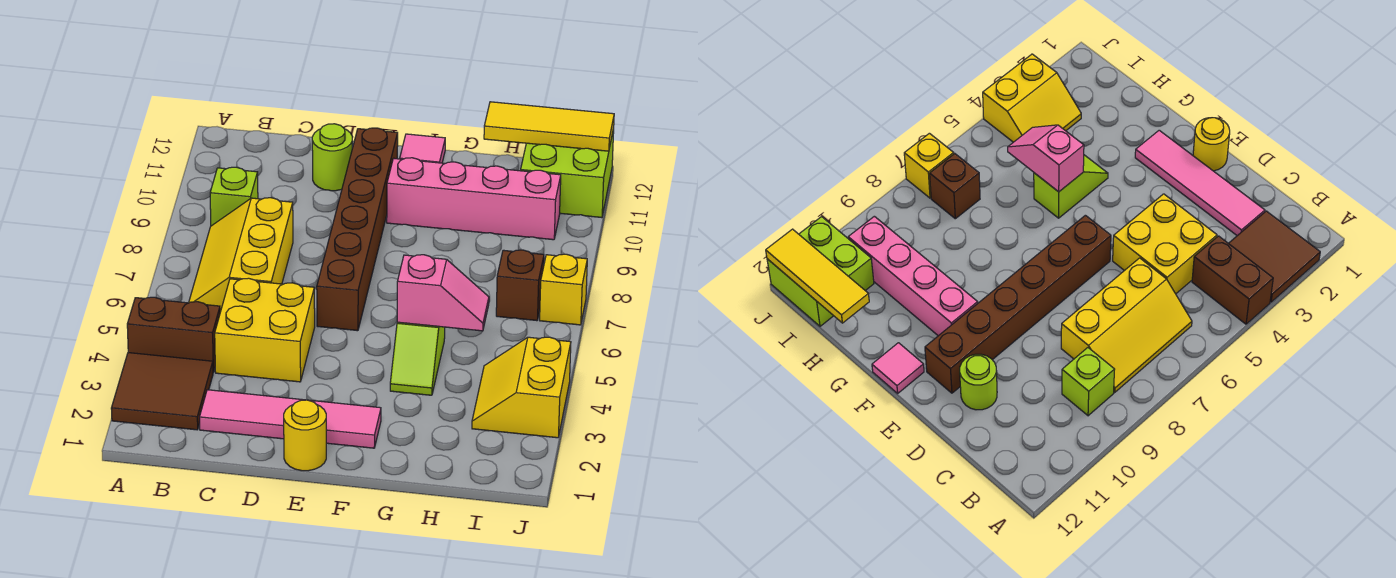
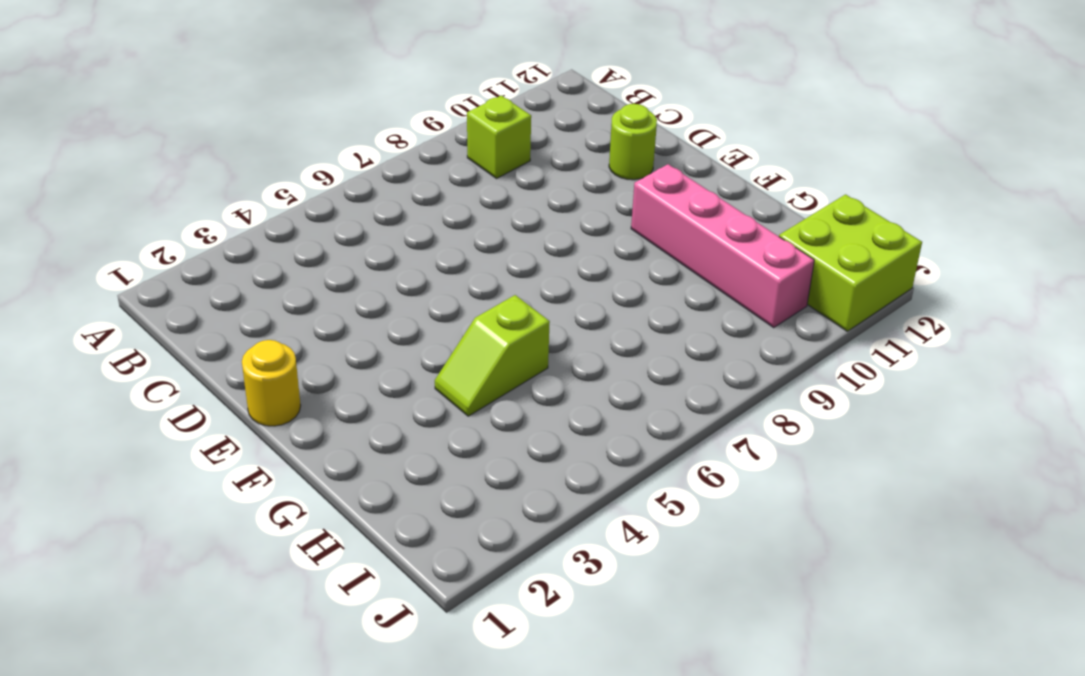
none -> brown tile A2:B3 level 1
none -> brown brick A4:B4 level 1
none -> yellow slope B6:C8 level 1 top C

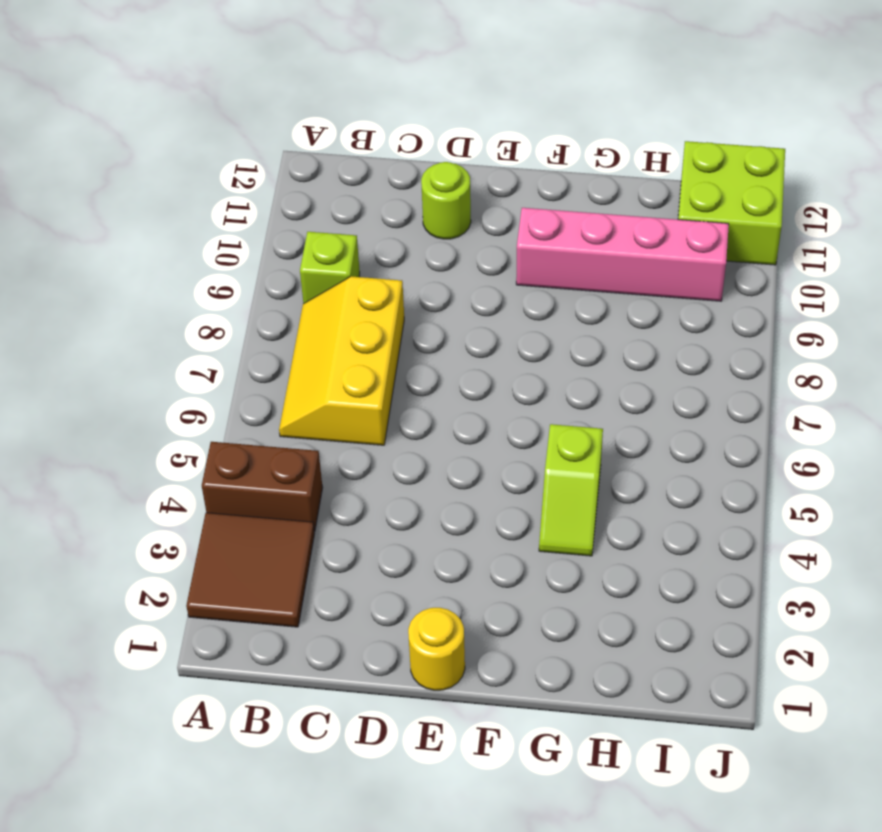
none -> pink tile C2:F2 level 1
none -> yellow brick C4:D5 level 1
none -> brown brick E6:E11 level 1

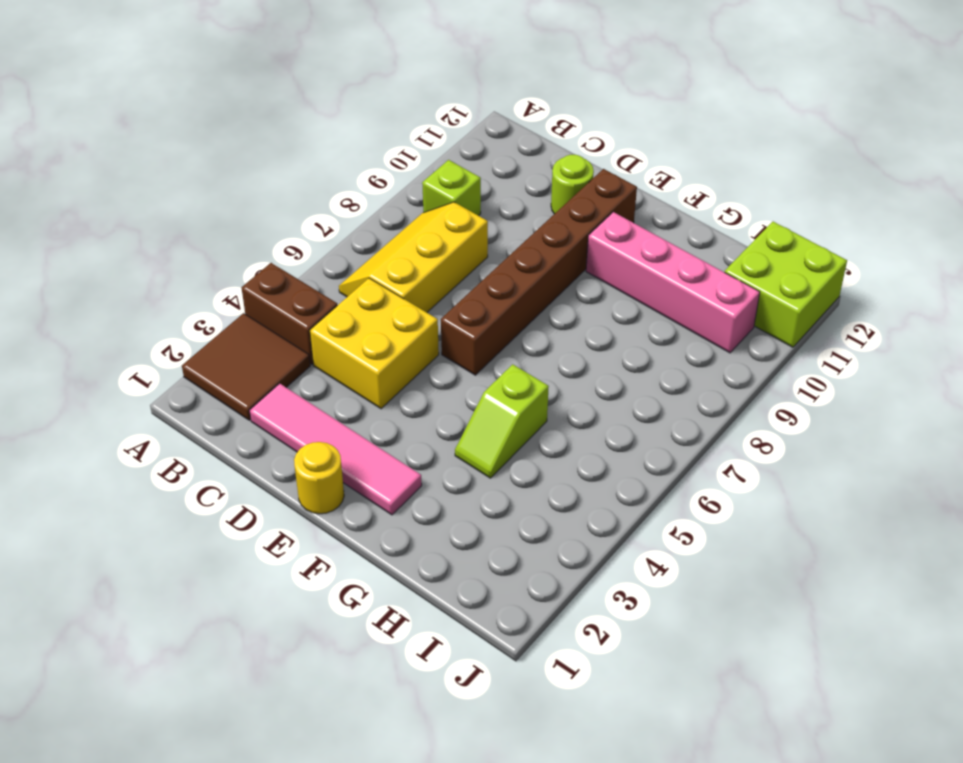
none -> pink tile F12 level 1
none -> yellow slope I3:J4 level 1 top J
none -> brown brick I7 level 1

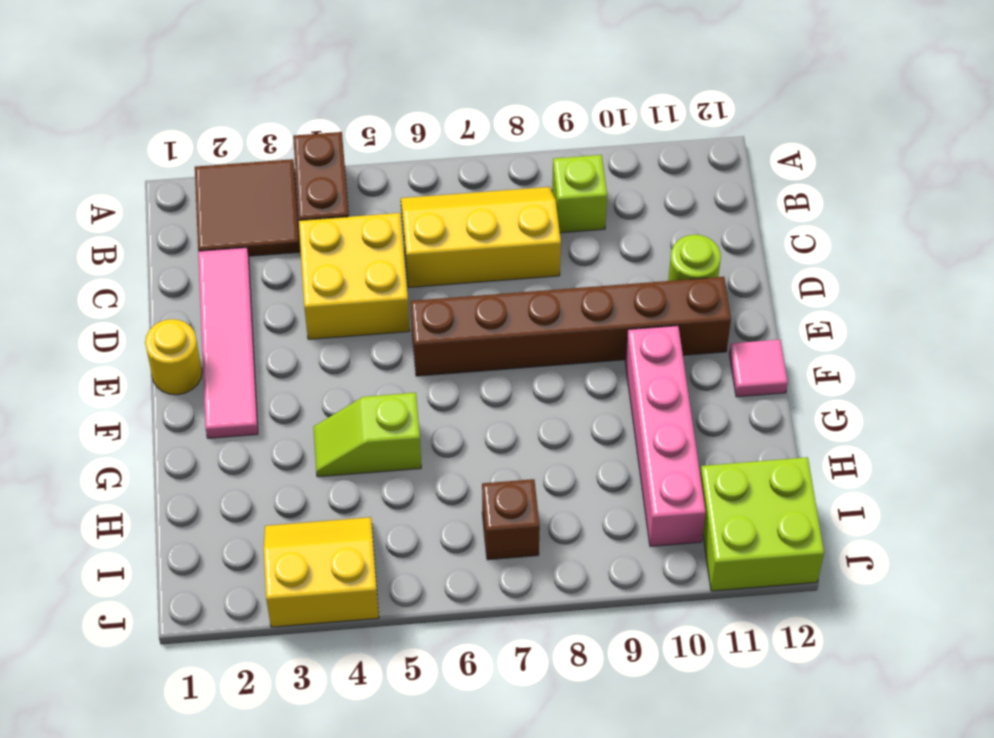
none -> yellow brick J7 level 1
none -> pink slope G5:H5 level 2 top G
none -> yellow tile H12:J12 level 2

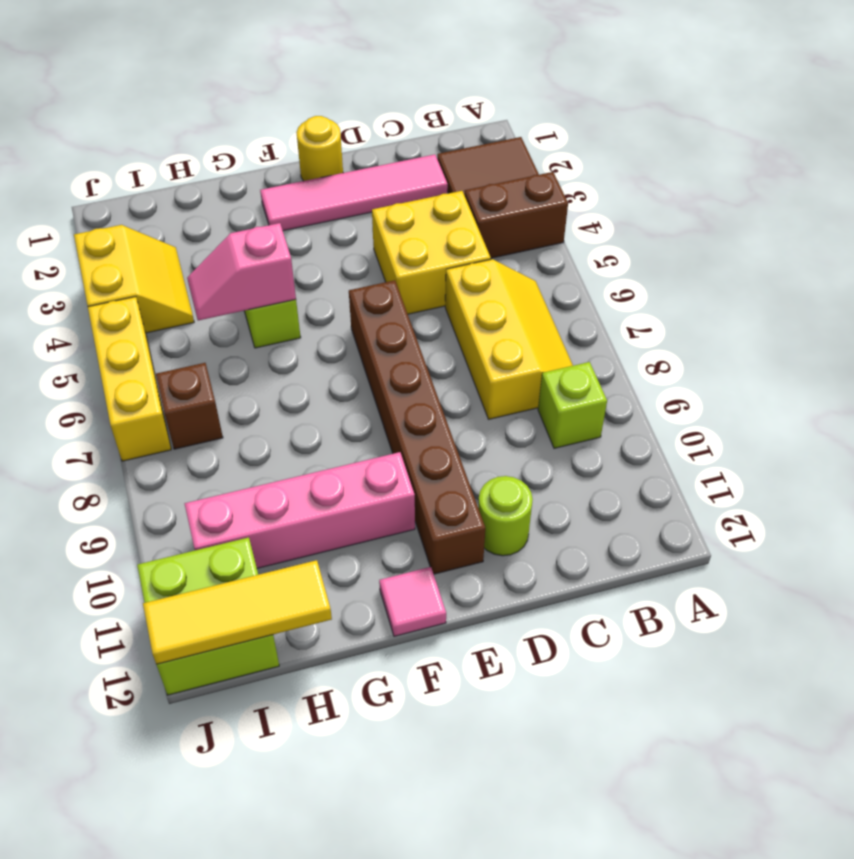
yellow brick J5:J7 level 1 -> yellow brick J7 level 1

